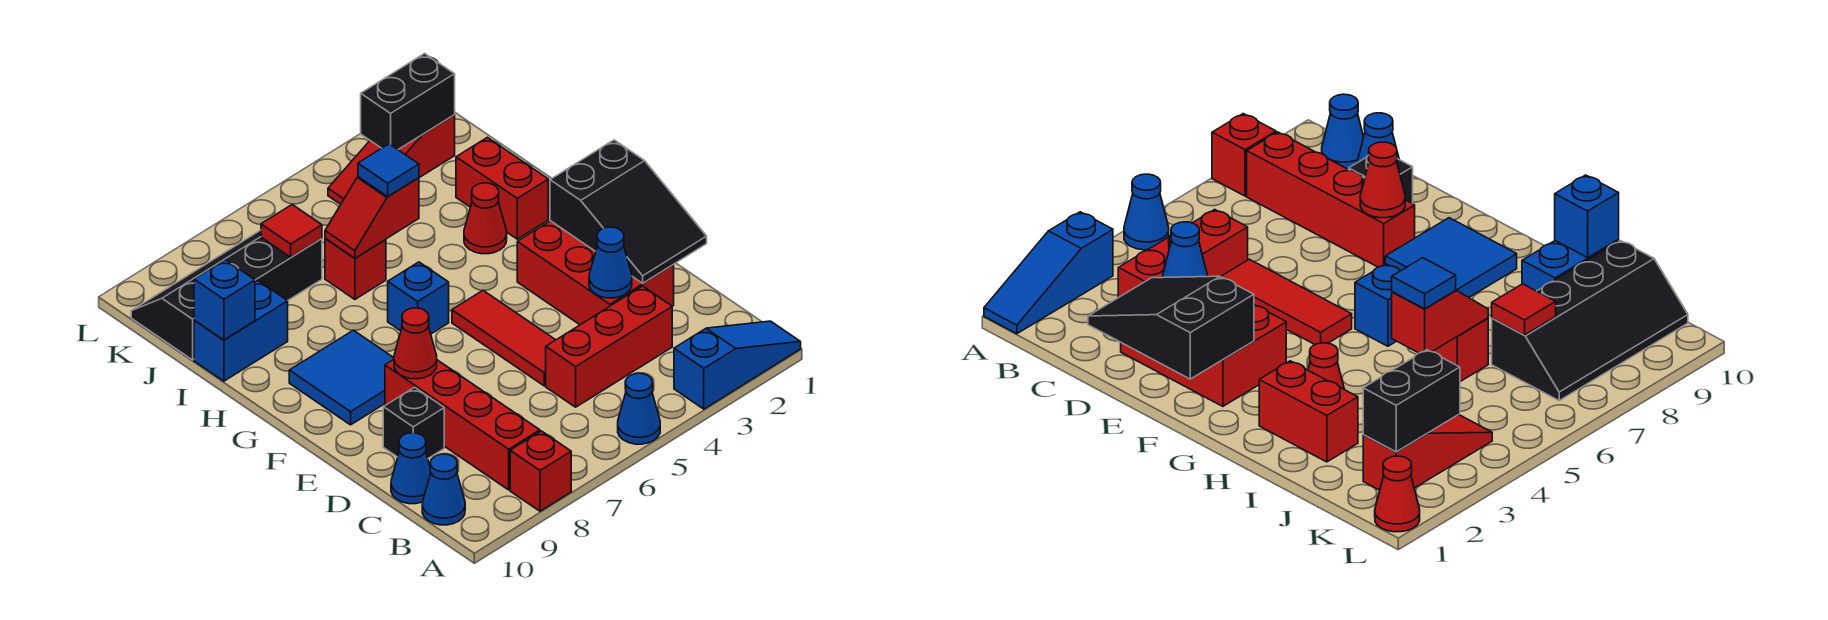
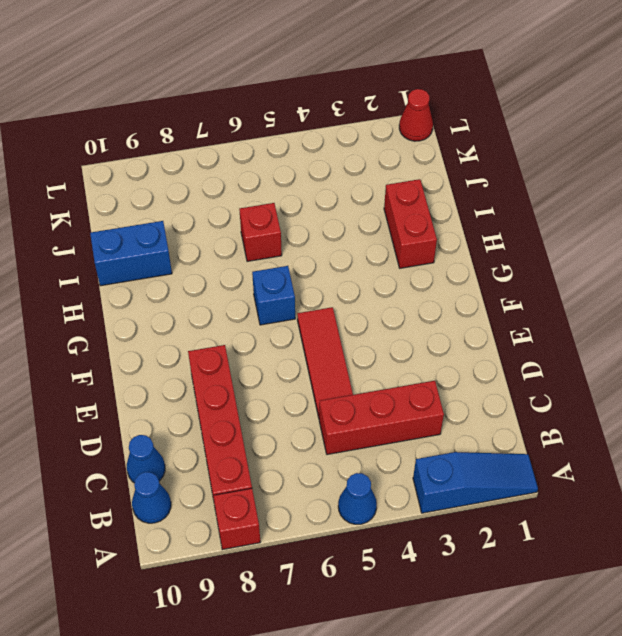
none -> red brick D2:F3 level 1
none -> black brick D9 level 1
none -> blue tile F8:G9 level 1

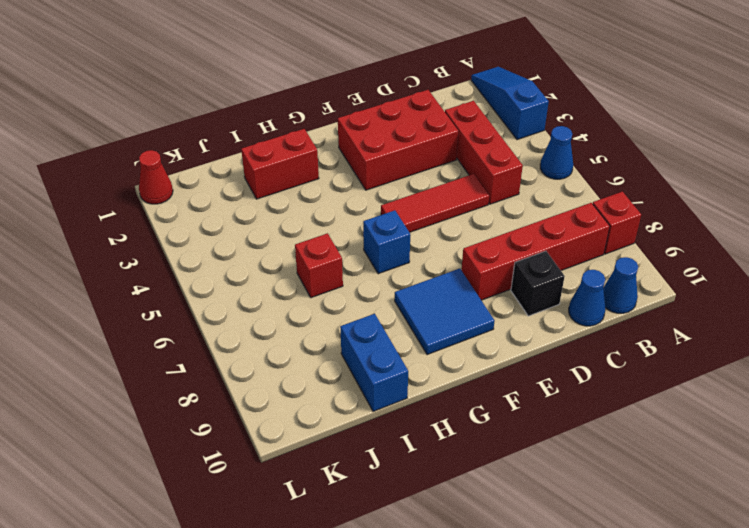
none -> red cone H3 level 1
none -> black slope J7:K10 level 1 top J
none -> red slope K2:K4 level 1 top 2

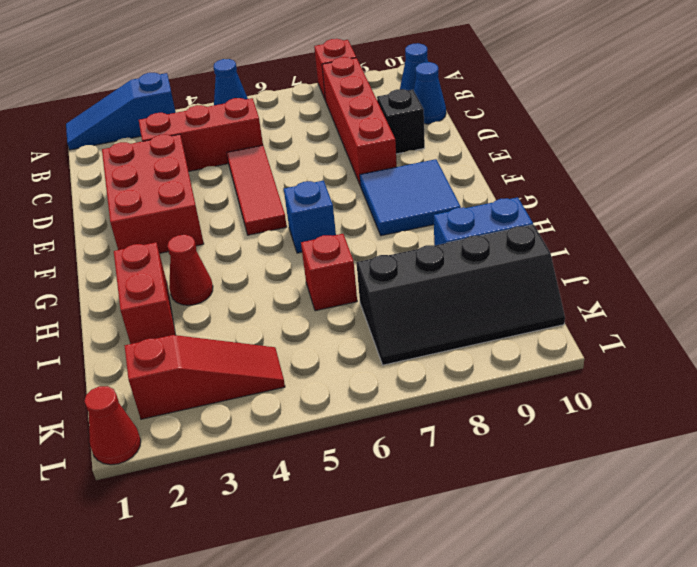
none -> black slope D1:F2 level 2 top F
none -> blue cone D3 level 2
none -> red cone E8 level 2

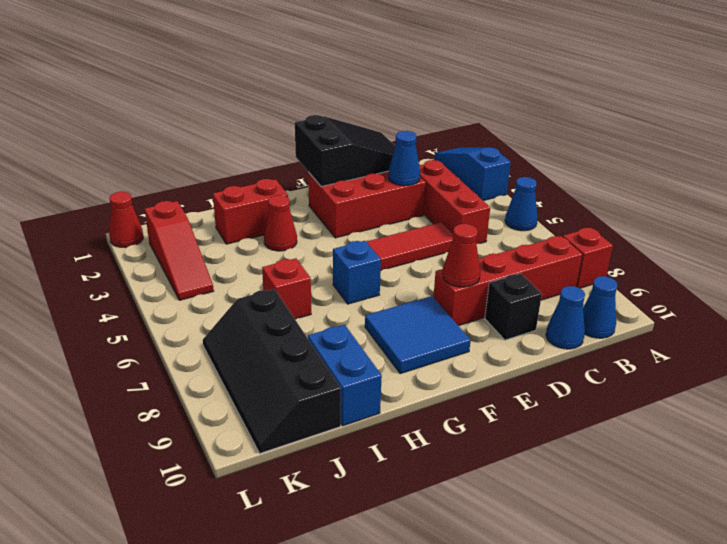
none -> red slope I5:I6 level 2 top 5
none -> blue brick I10 level 2
none -> red tile J7 level 2

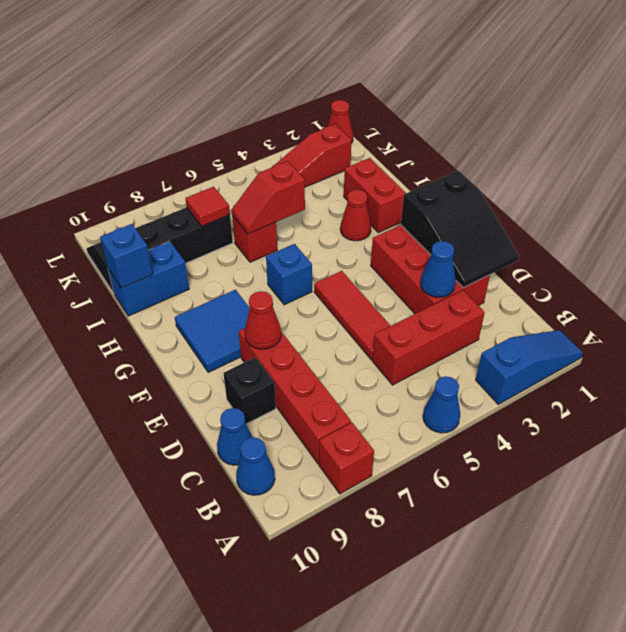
none -> black brick K2:K3 level 2
none -> blue tile I5 level 3

